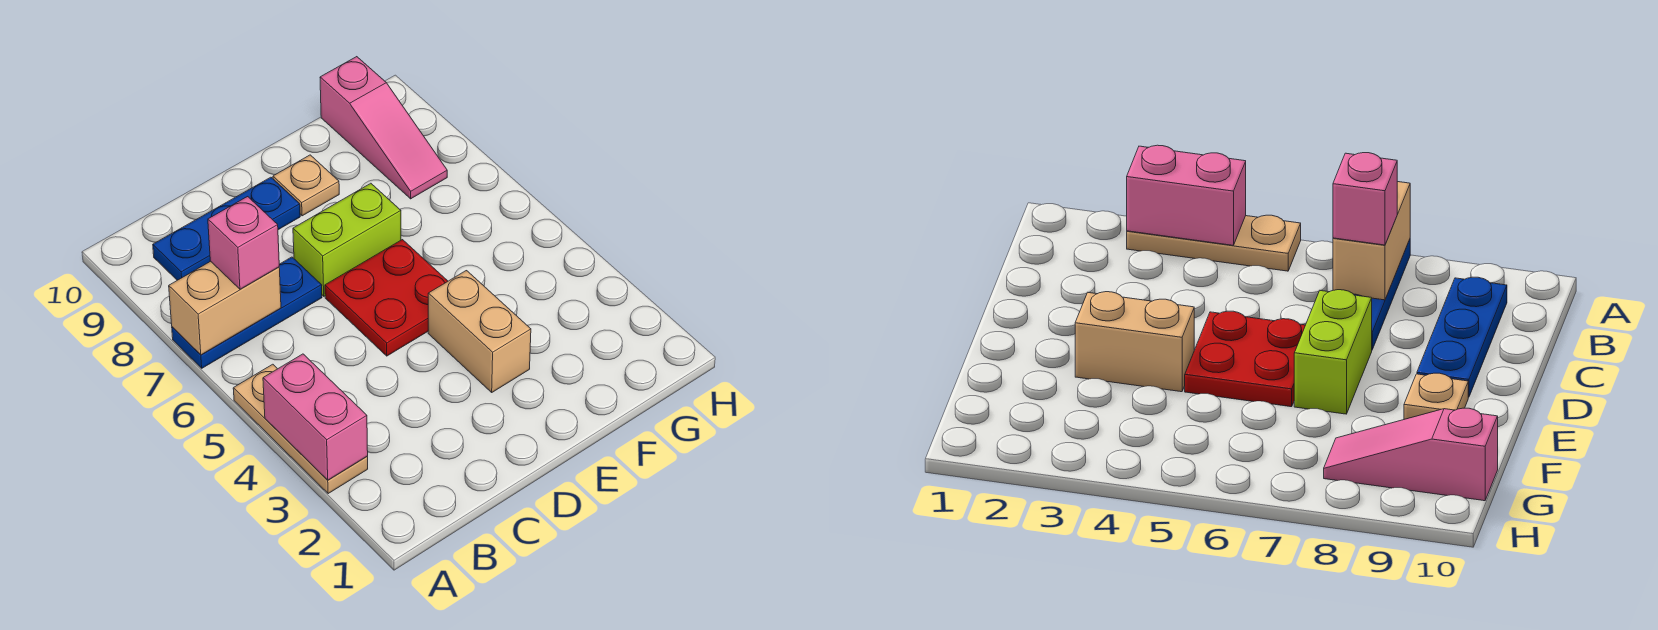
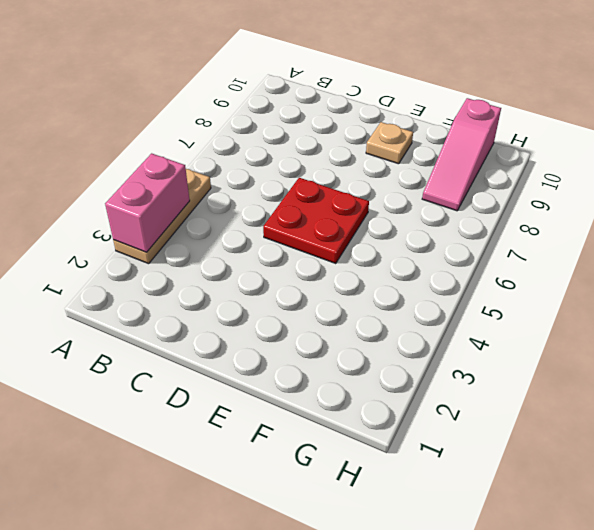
none -> blue plate A7:C7 level 1
none -> blue plate B9:D9 level 1

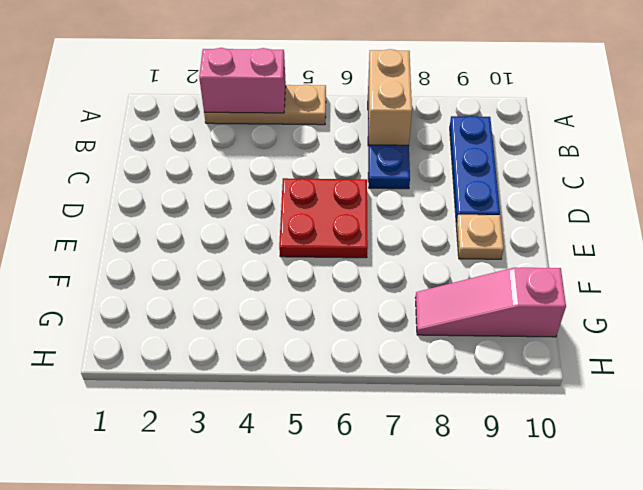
none -> lime brick D7:E7 level 1
none -> tan brick E3:E4 level 1

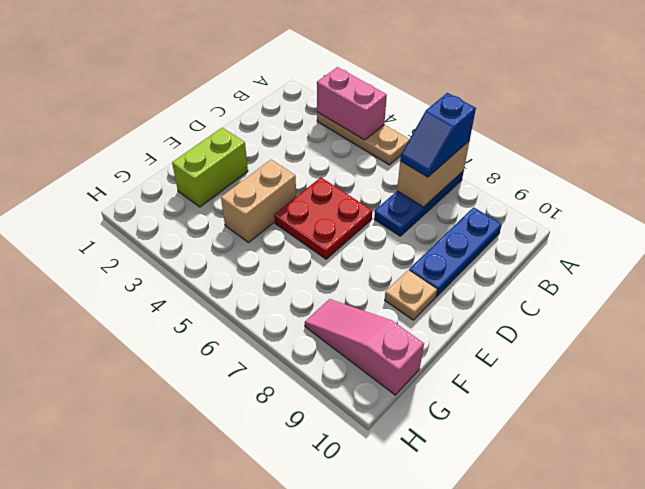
blue slope A7:B7 level 3 top A -> pink brick B7 level 3
lime brick E2:F2 level 1 -> lime brick D7:E7 level 1
tan brick E4:F4 level 1 -> tan brick E3:E4 level 1

